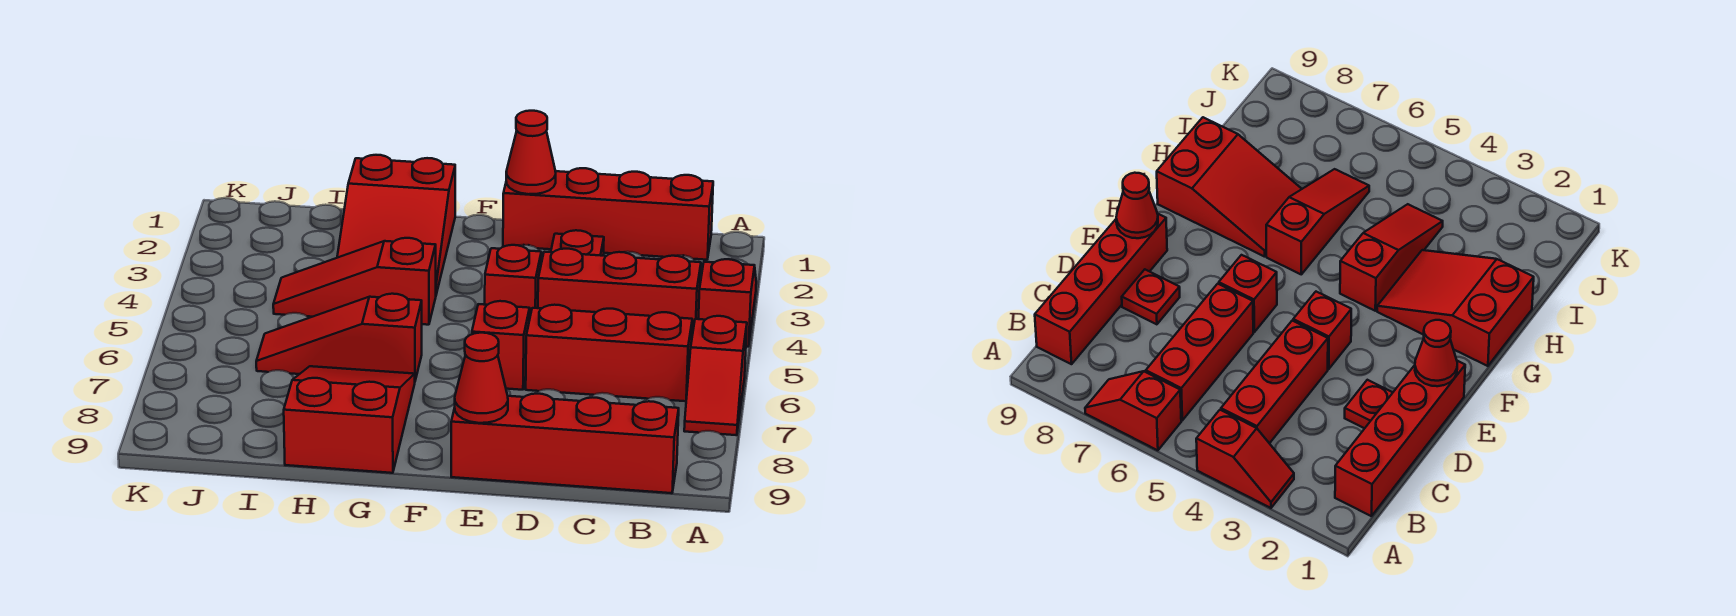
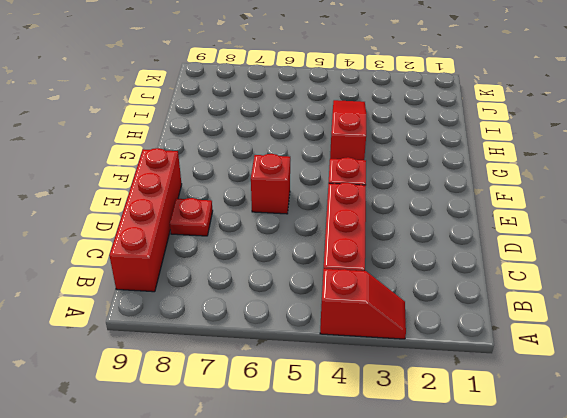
none -> red slope A6:A7 level 1 top 6
none -> red brick B1:E1 level 1
none -> red brick B6:D6 level 1

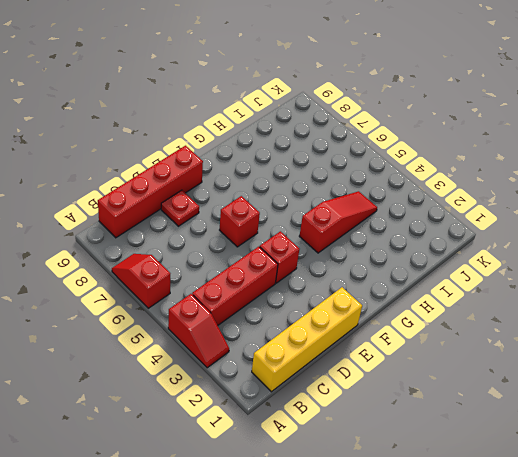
yellow brick B1:E1 level 1 -> red brick B1:E1 level 1
none -> red brick B6:D6 level 1
none -> red plate D2 level 1
none -> red slope G1:H3 level 1 top 1

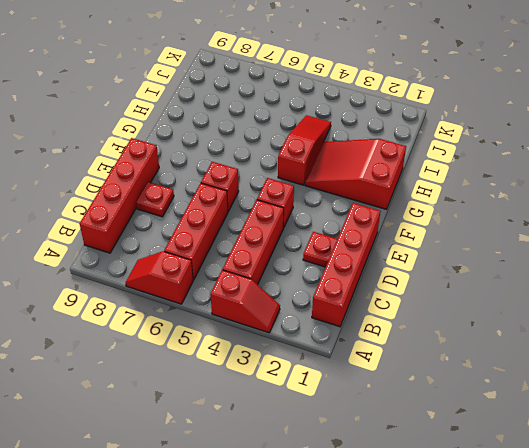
none -> red slope G6:I6 level 1 top G
none -> red slope G7:H9 level 1 top 9
none -> red cone E1 level 2

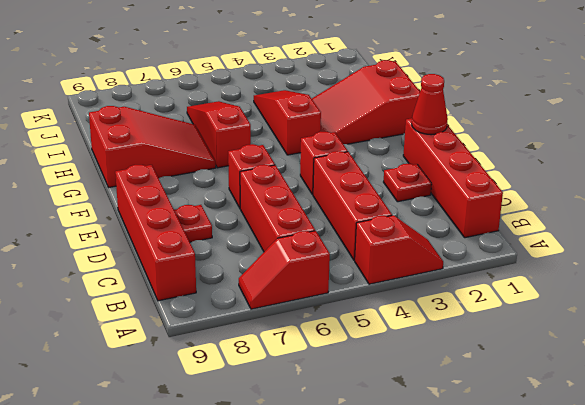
none -> red cone E9 level 2

